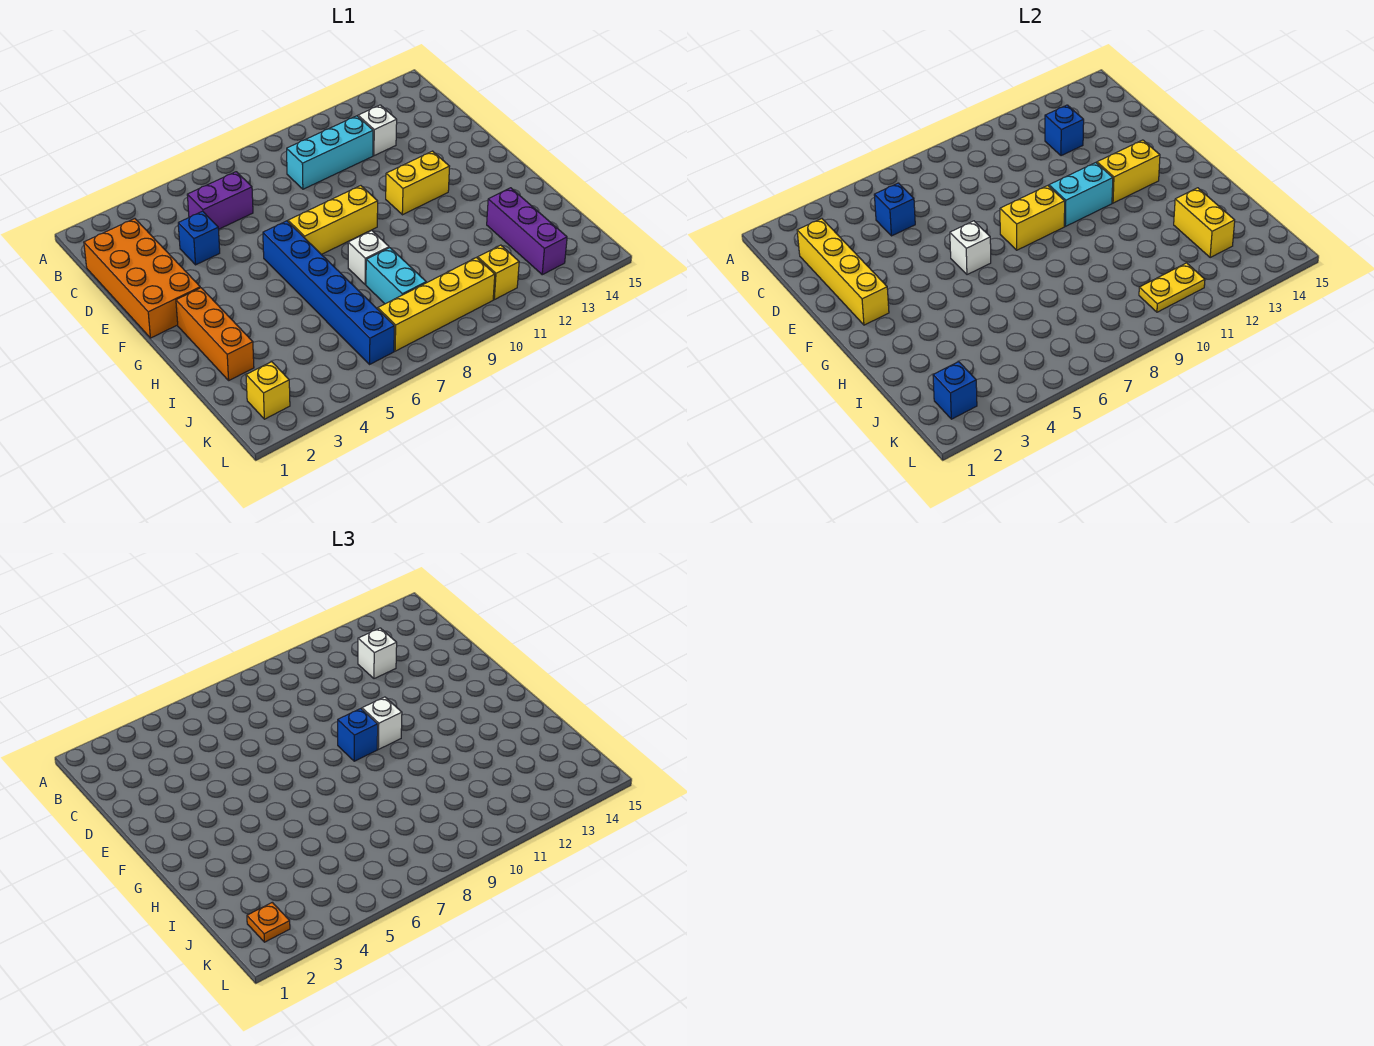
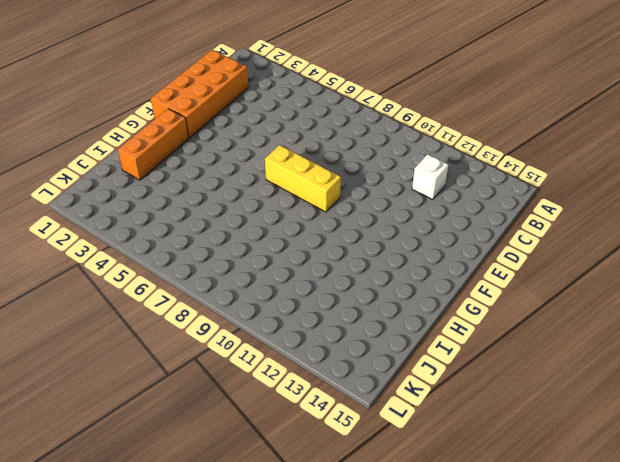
none -> purple brick C5:C6 level 1
none -> cyan brick C9:C11 level 1
none -> blue brick D4 level 1

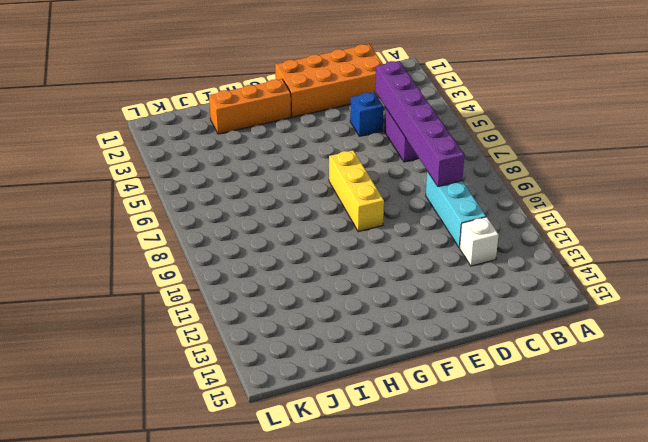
purple brick C4:C9 level 2 -> blue brick C5 level 2
none -> blue brick F6:K6 level 1
none -> yellow brick F11:F12 level 1
none -> white brick H8 level 1

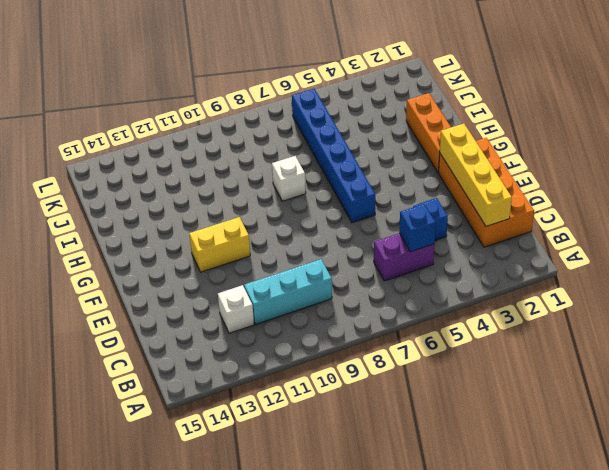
none -> yellow brick F7:F9 level 1
none -> cyan brick I8:J8 level 1
none -> purple brick I13:K13 level 1

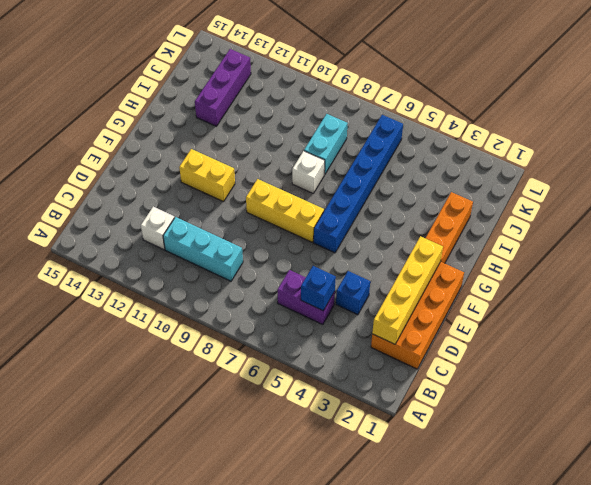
none -> yellow brick K2 level 1
none -> yellow brick K7:K10 level 1
none -> yellow brick K11 level 1

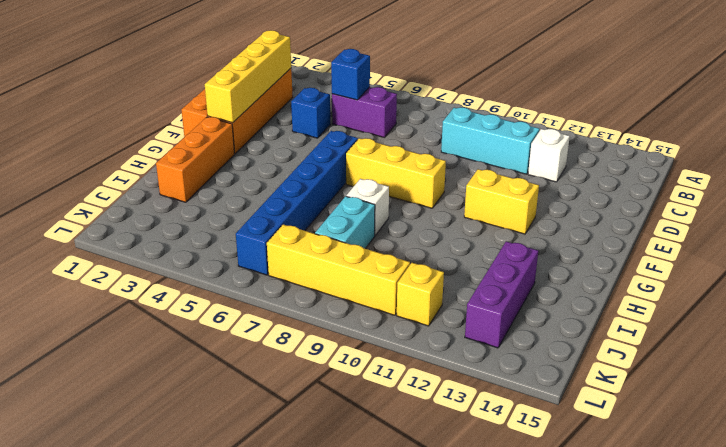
none -> yellow brick K2 level 1
none -> blue brick C12 level 2
none -> white brick F6 level 2

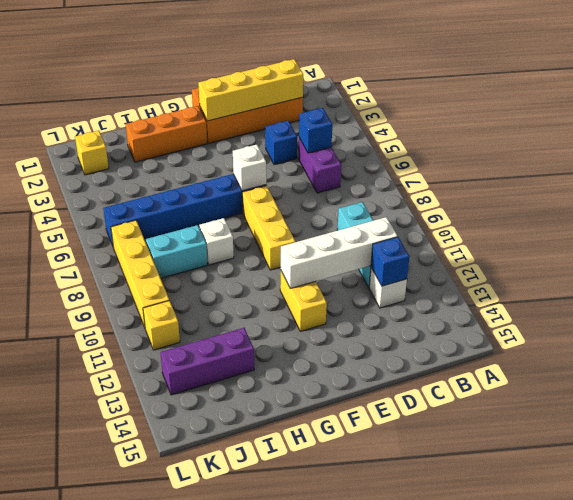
white brick C11:F11 level 2 -> cyan brick F10:F11 level 2
none -> yellow brick F8:F9 level 2
none -> yellow brick F12:F13 level 2
none -> yellow brick I13:J13 level 2

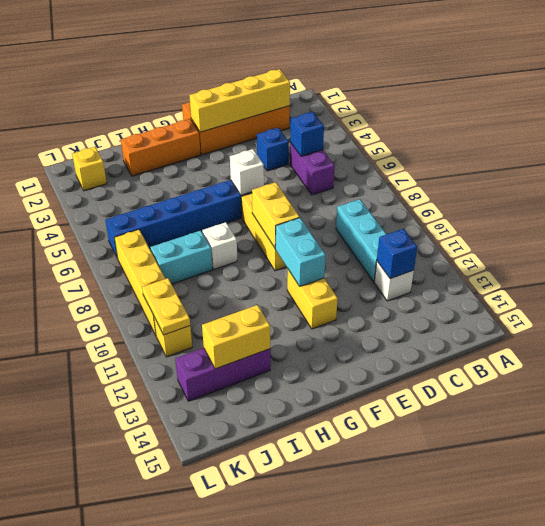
none -> yellow brick F12:F13 level 2
none -> blue brick K2 level 2
none -> white brick C12 level 3

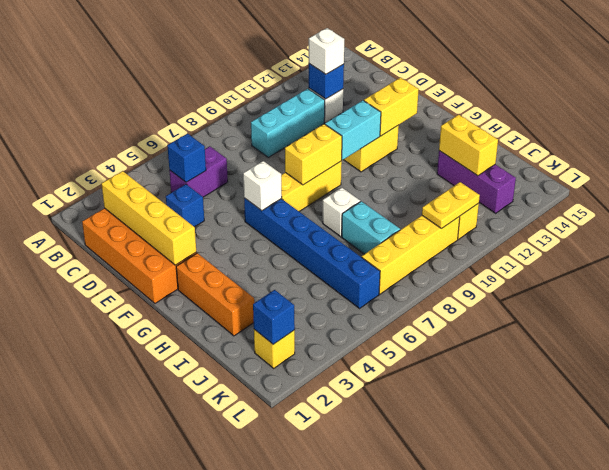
none -> blue brick F9 level 3
none -> white brick F10 level 3
none -> orange plate K2 level 3

